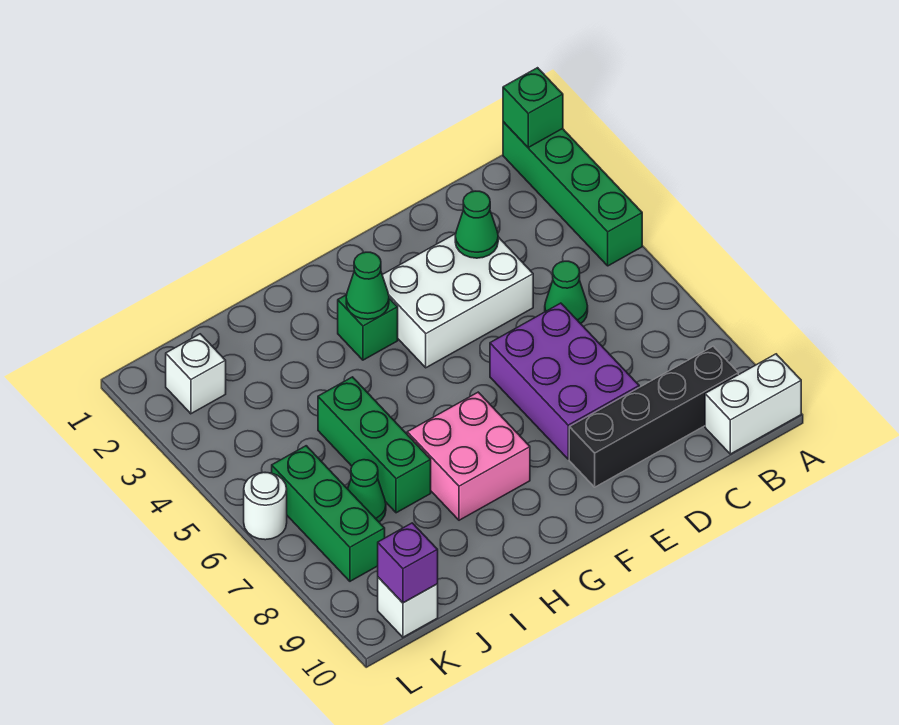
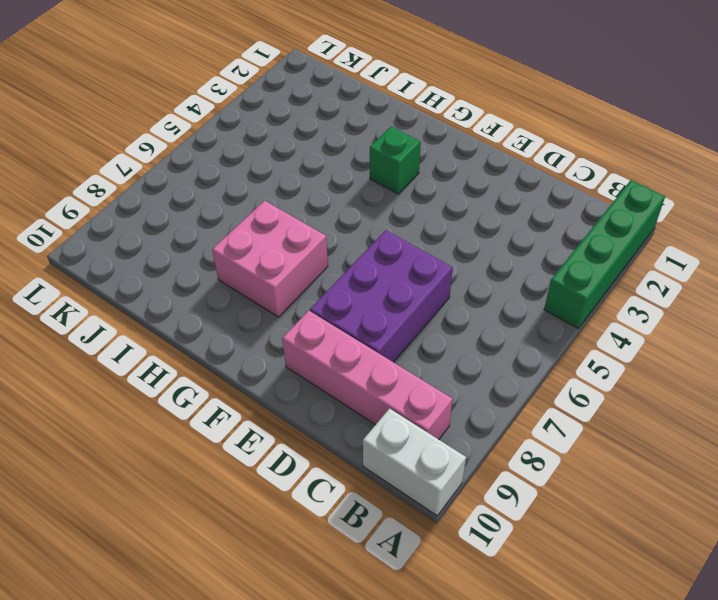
pink brick B9:E9 level 1 -> black brick B9:E9 level 1
none -> green cone C5 level 1
none -> white brick D3:F4 level 1
none -> green brick I5:I7 level 1

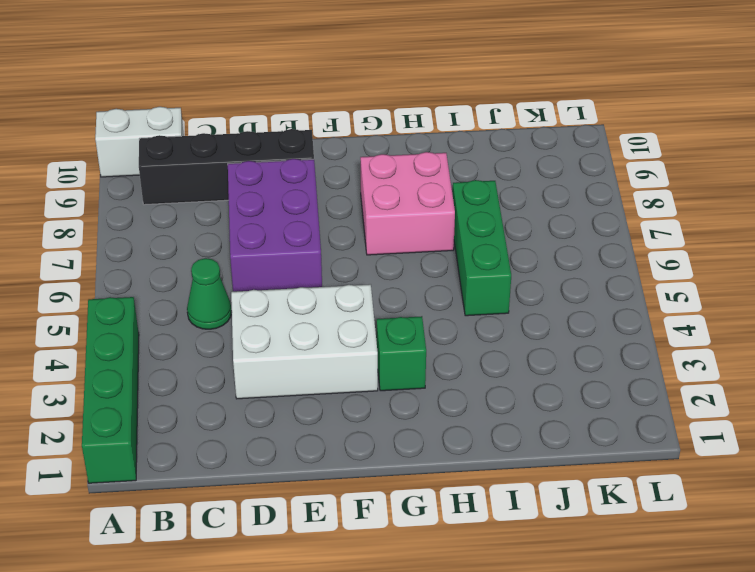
none -> green cone J7 level 1
none -> white brick K2 level 1
none -> green brick K6:K8 level 1

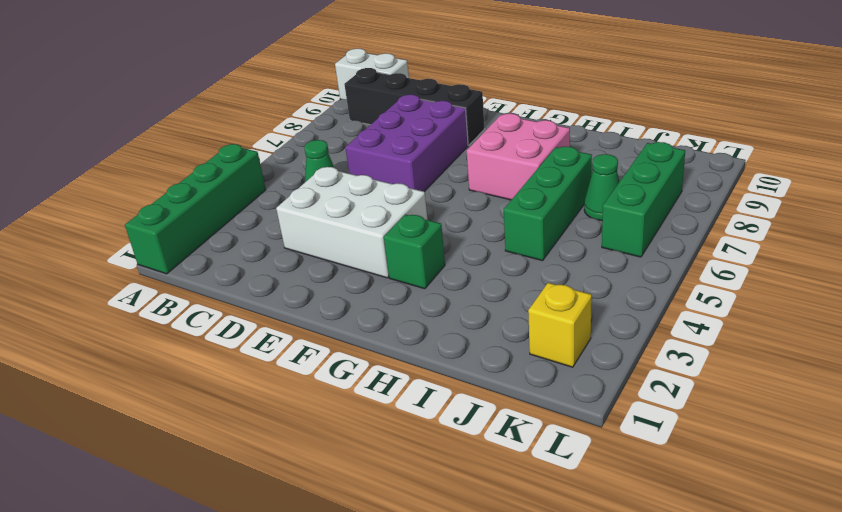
yellow brick K2 level 1 -> white brick K2 level 1
none -> white brick K10 level 1
none -> white round brick L6 level 1
none -> green brick A1 level 2

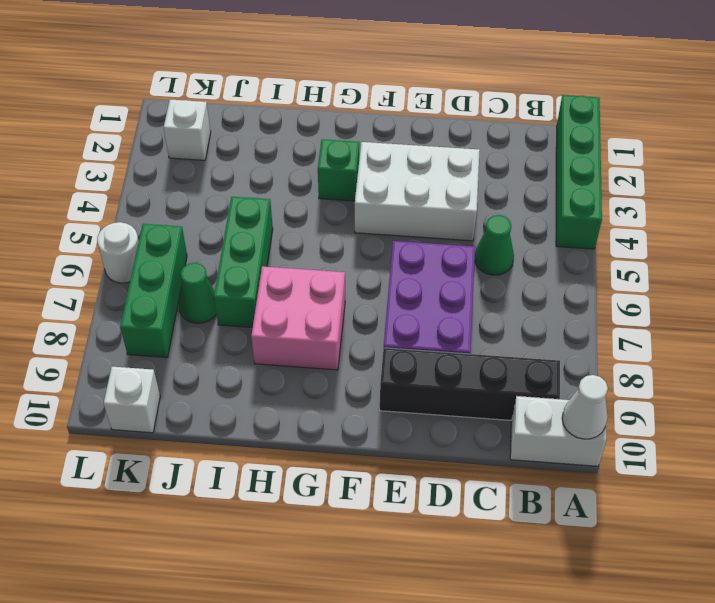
white cone A10 level 2 -> none
none -> green brick A1 level 2
none -> green cone D3 level 2
none -> green cone G3 level 2

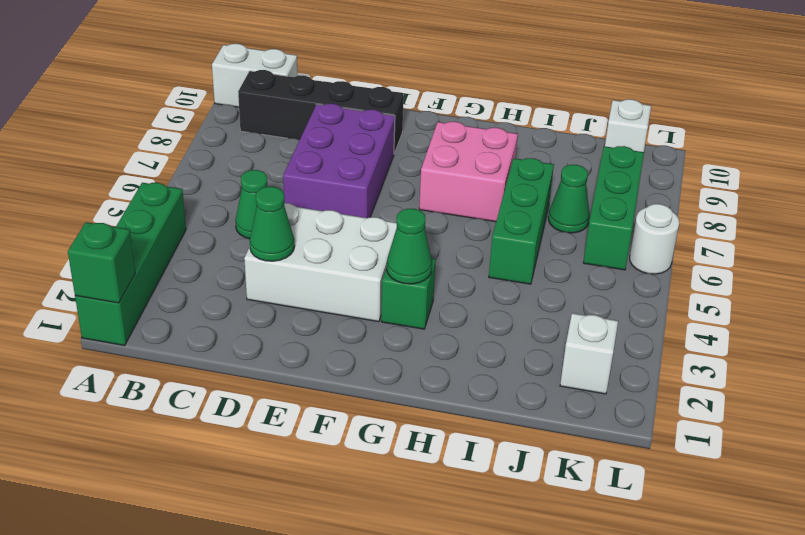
none -> purple brick K10 level 2

